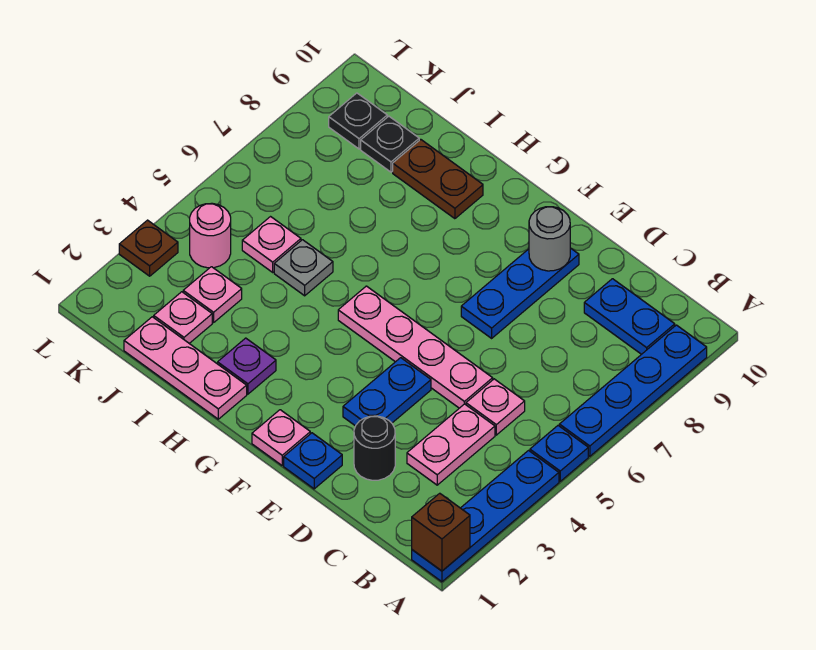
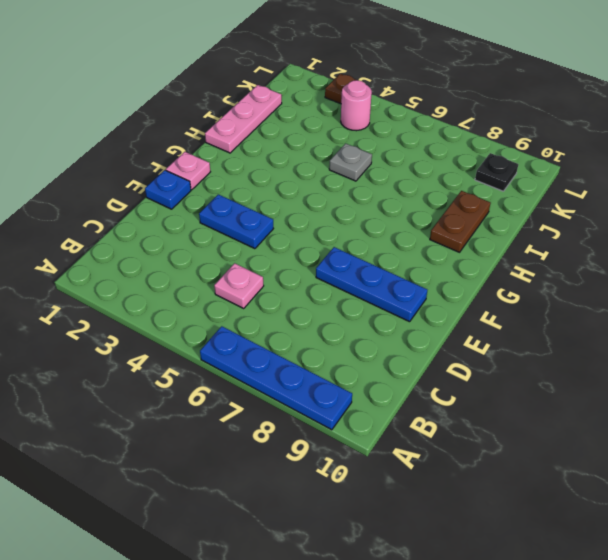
none -> blue plate A1:A4 level 1
none -> blue plate A5 level 1
none -> blue plate B9:C9 level 1

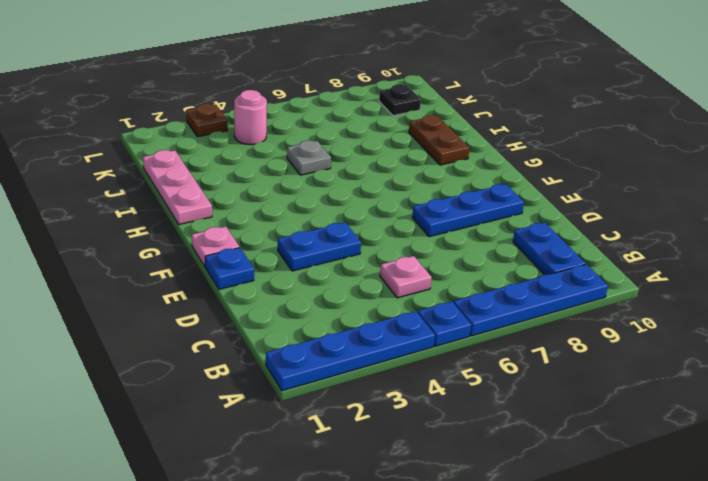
none -> pink plate C3:C4 level 1
none -> black round brick D2 level 1
none -> pink plate D5:G5 level 1

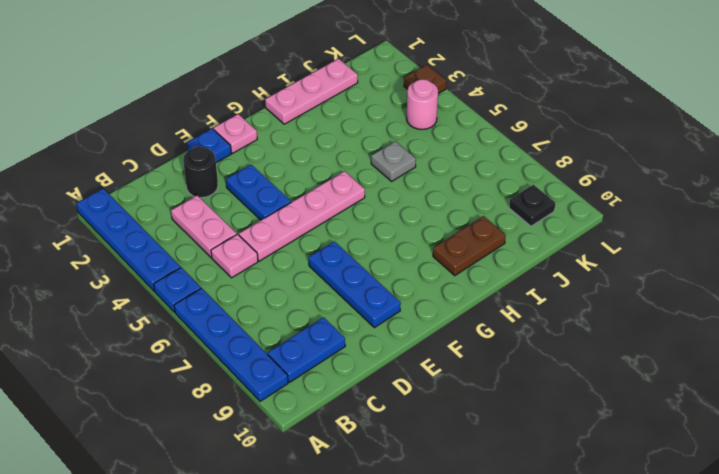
none -> purple plate H2 level 1
none -> pink plate J2 level 1
none -> pink plate J3 level 1

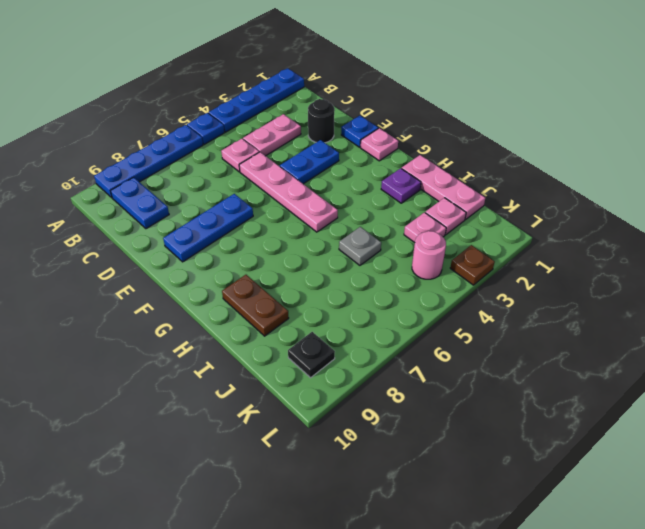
none -> pink plate J5 level 1
none -> black plate J9 level 1
none -> brown brick A1 level 2

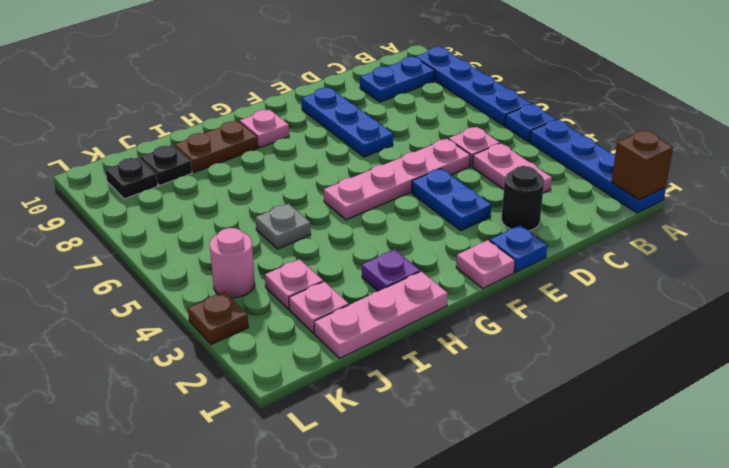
pink plate G9 level 1 -> pink plate J5 level 1
none -> grey round brick E9 level 2

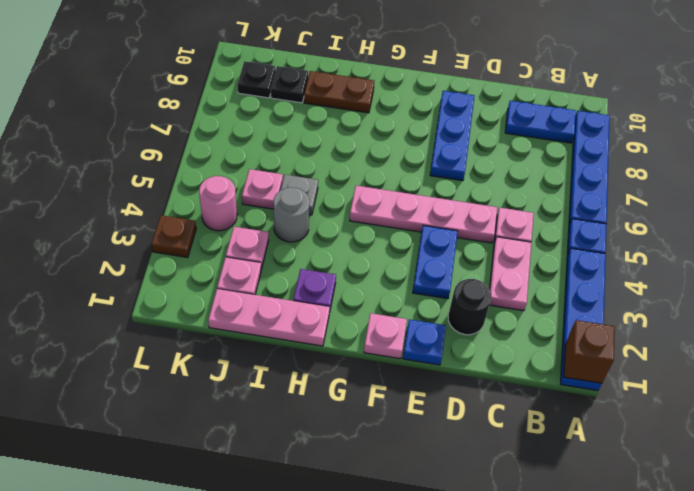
grey round brick I4 level 1 -> grey round brick E9 level 2

